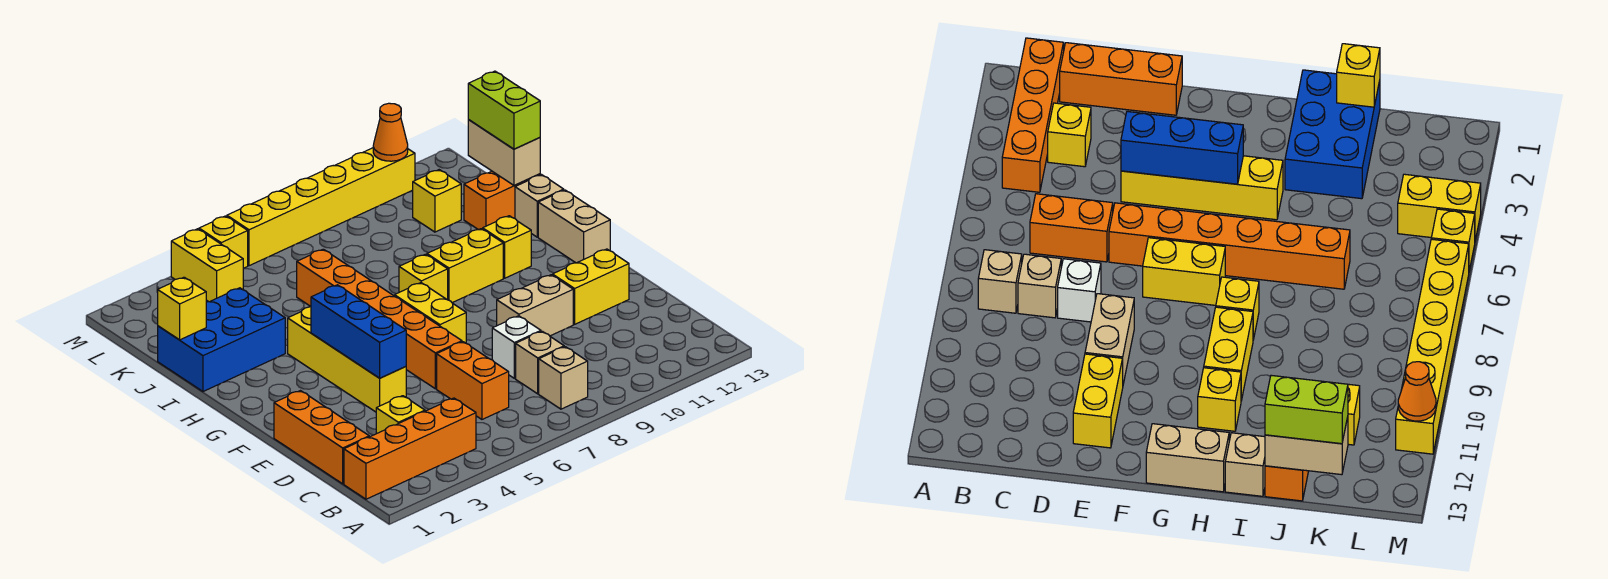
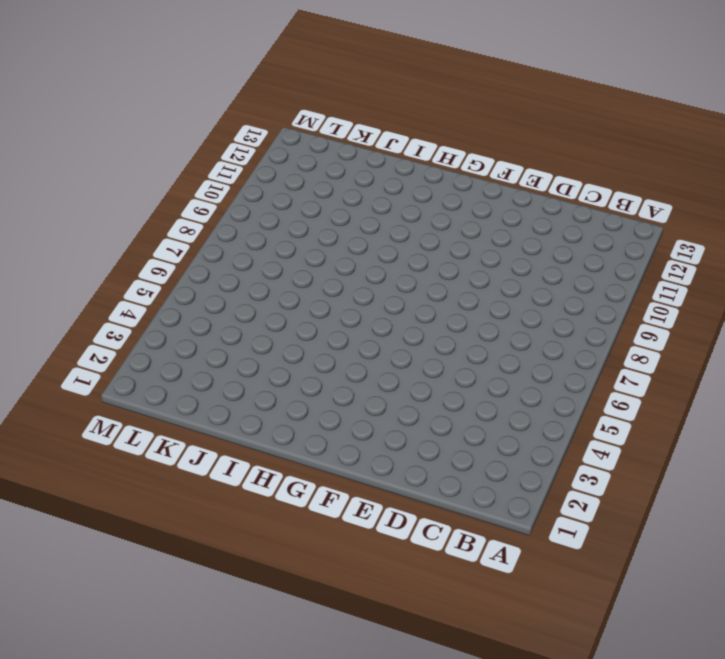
none -> orange brick B1:B4 level 1
none -> tan brick B8 level 1
none -> orange brick C1:E1 level 1

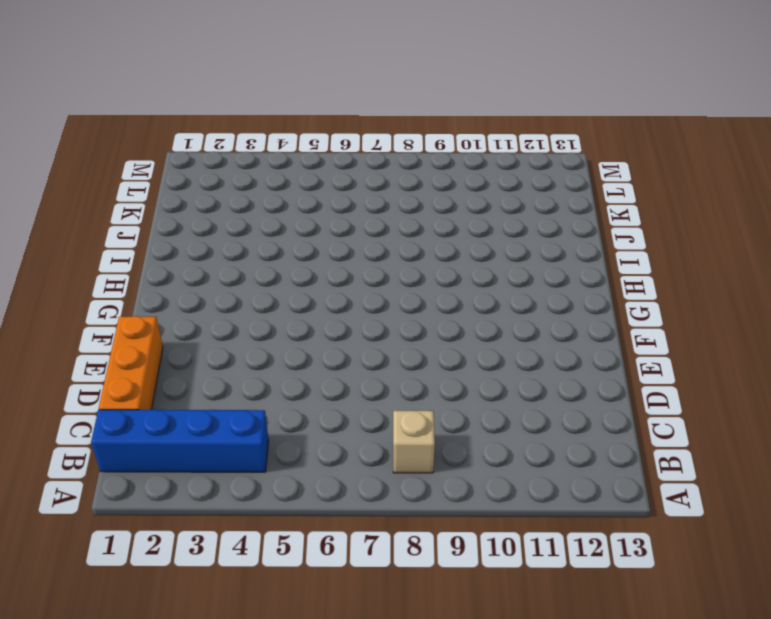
blue brick B1:B4 level 1 -> orange brick B1:B4 level 1
none -> yellow brick C3 level 1
none -> orange brick C6:D6 level 1
none -> tan brick C8 level 1

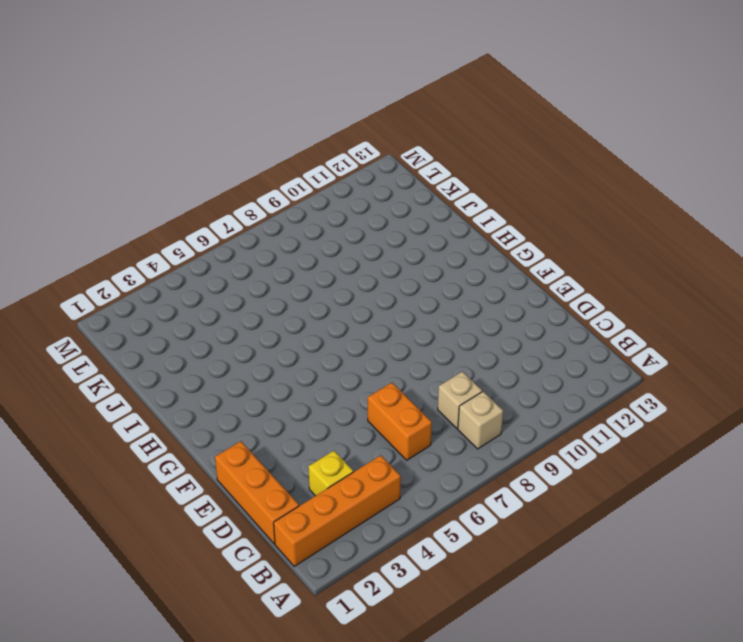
none -> white brick D8 level 1
none -> yellow brick E4:H4 level 1
none -> orange brick E6:J6 level 1

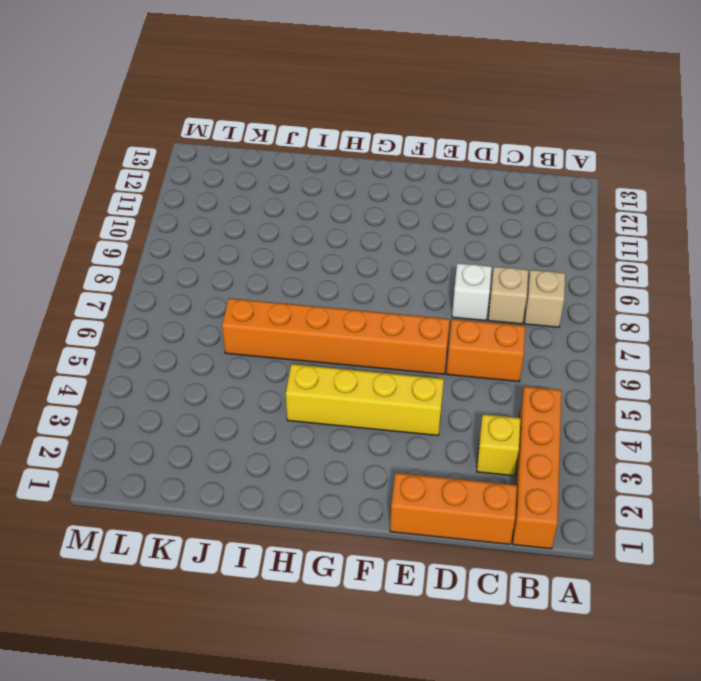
none -> tan brick E9:E10 level 1
none -> yellow brick E11:E12 level 1
none -> yellow brick F7:G7 level 1

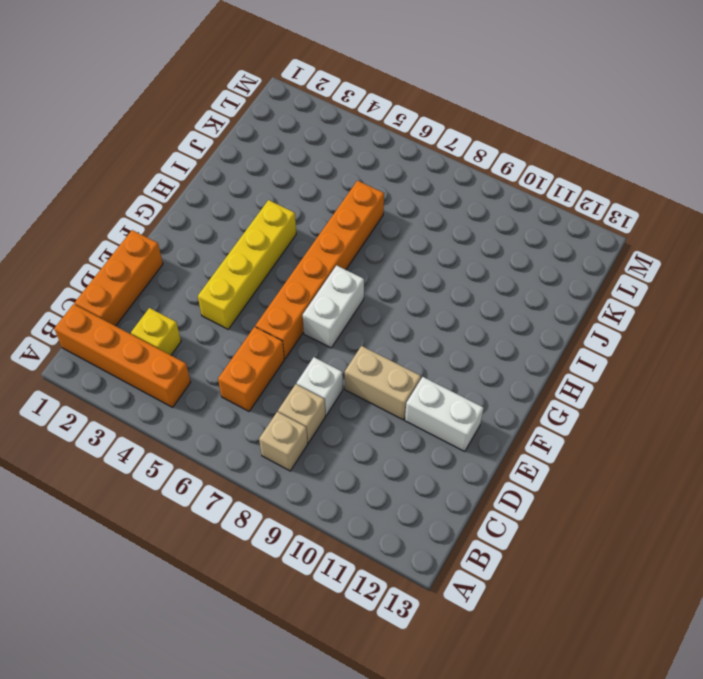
white brick E11:E12 level 1 -> yellow brick E11:E12 level 1
white brick F7:G7 level 1 -> yellow brick F7:G7 level 1
none -> tan brick G13:H13 level 1
none -> yellow brick H8 level 1
none -> yellow brick H9:H10 level 1

